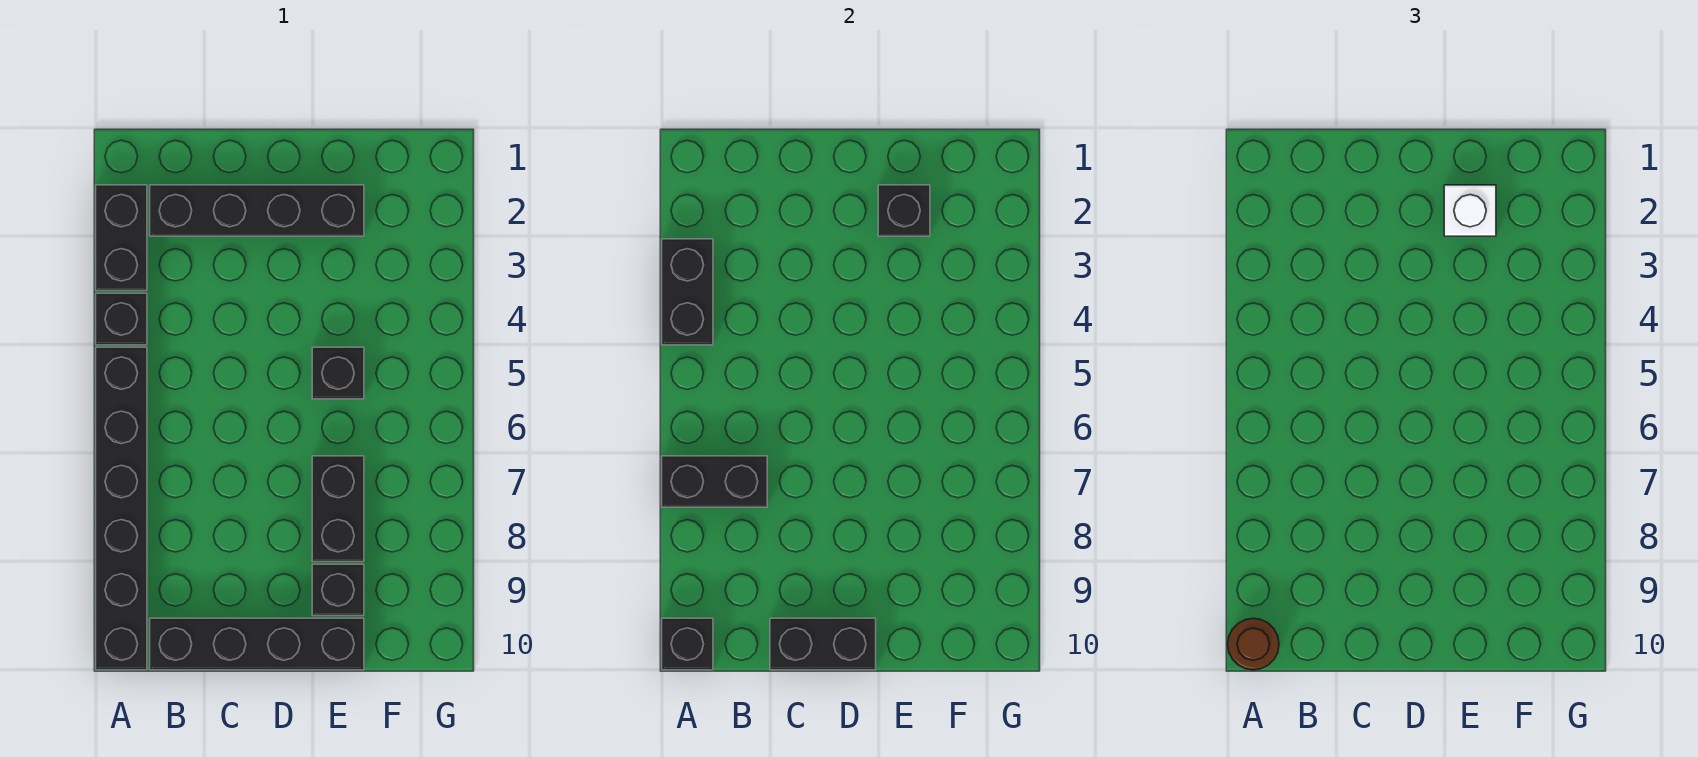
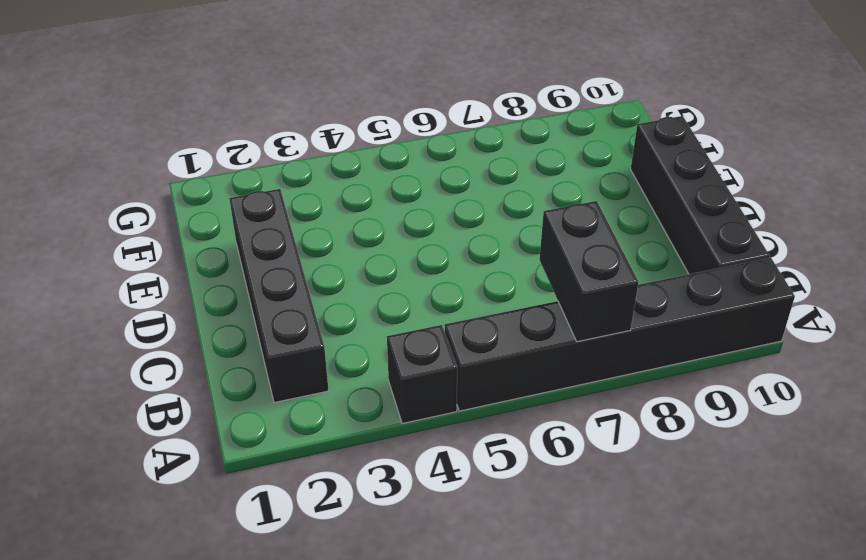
none -> black brick A2:A3 level 1
none -> black brick E5 level 1
none -> black brick E7:E8 level 1

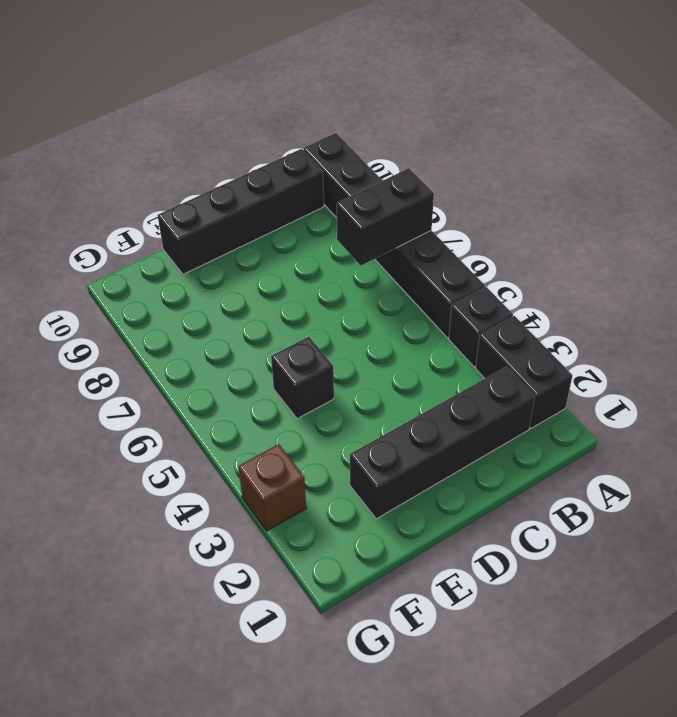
brown brick G3 level 1 -> none
none -> black brick E7:E8 level 1
none -> black brick E9 level 1
none -> black brick A3:A4 level 2

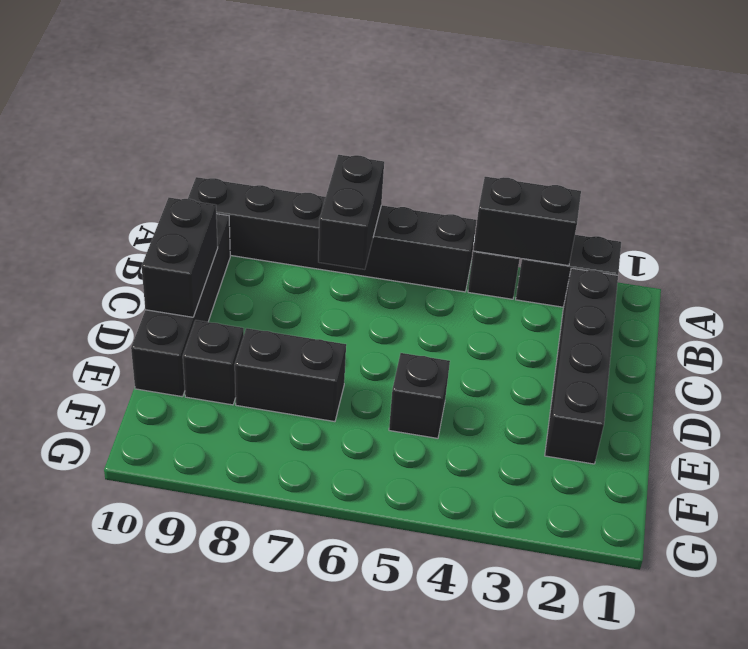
none -> black brick A10 level 2
none -> black brick E2 level 2
none -> brown round brick A10 level 3

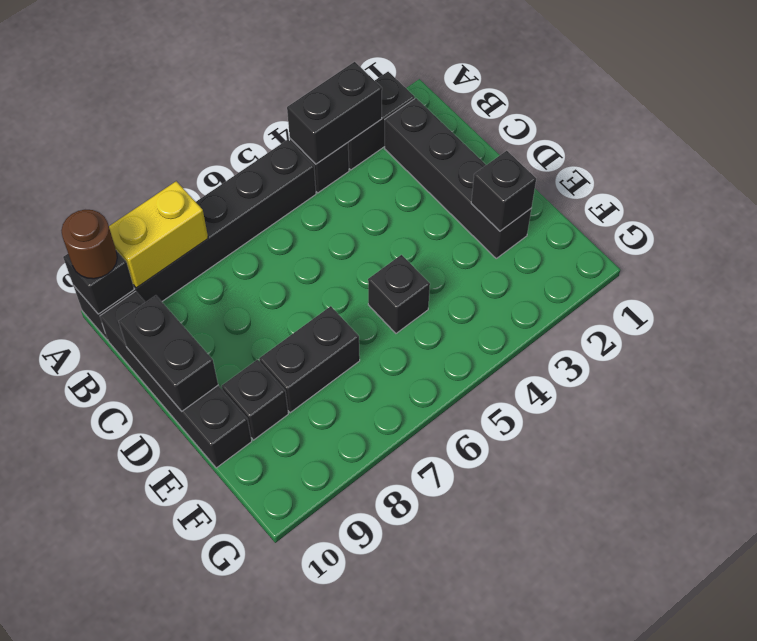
yellow brick A8:A9 level 2 -> none
none -> black brick A7:B7 level 2
none -> white brick E2 level 3

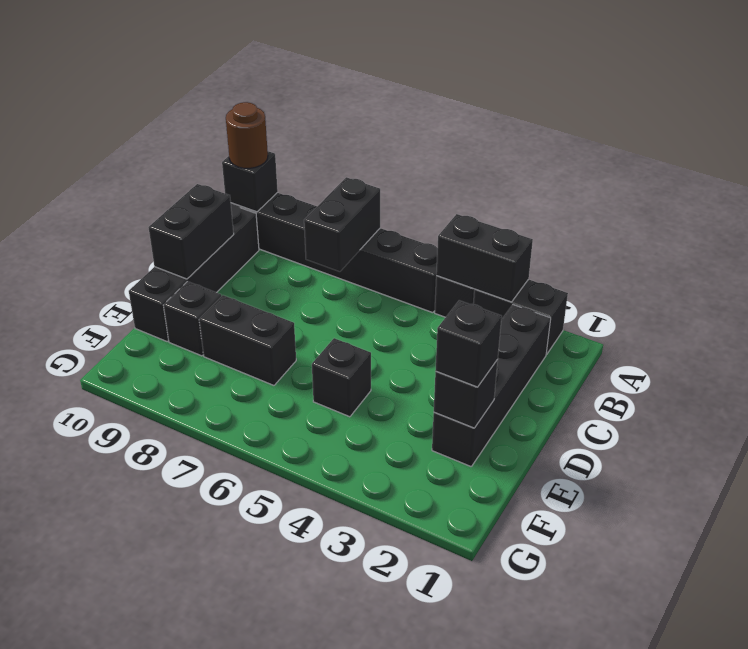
black brick E2 level 3 -> white brick E2 level 3

